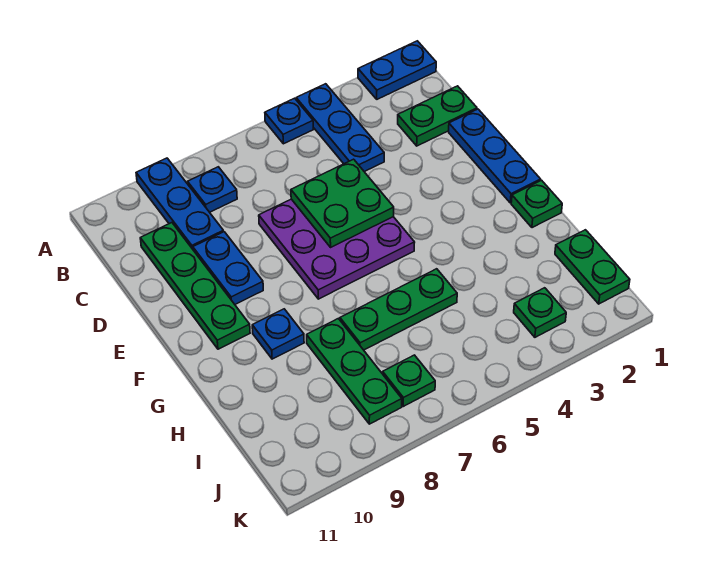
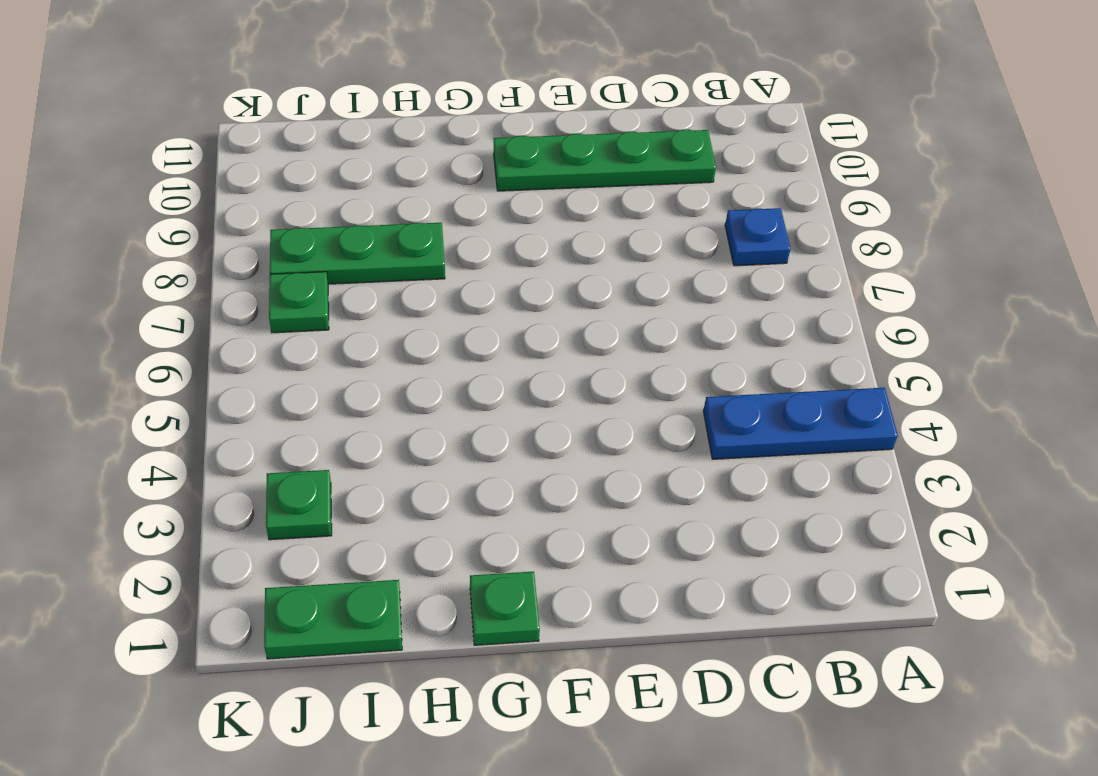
none -> blue plate A1:A2 level 1
none -> blue plate A5 level 1
none -> blue plate A9:C9 level 1

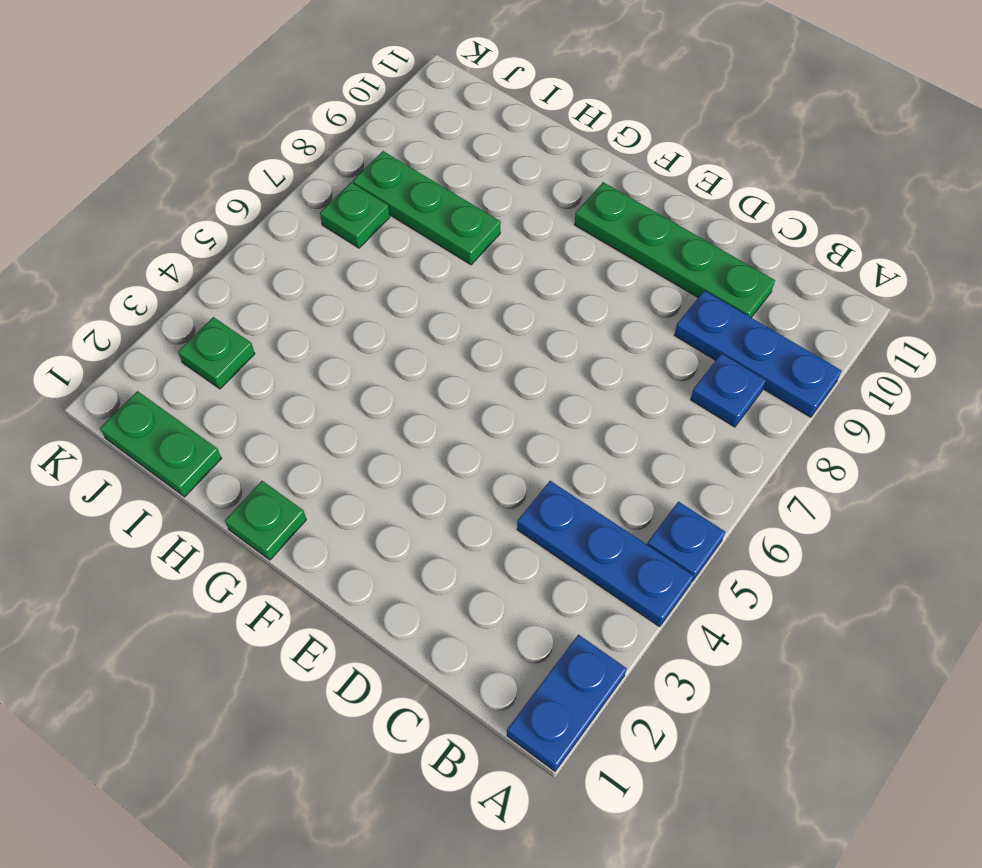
none -> green plate C1:C2 level 1
none -> blue plate D1:F1 level 1
none -> purple plate D5:F7 level 1

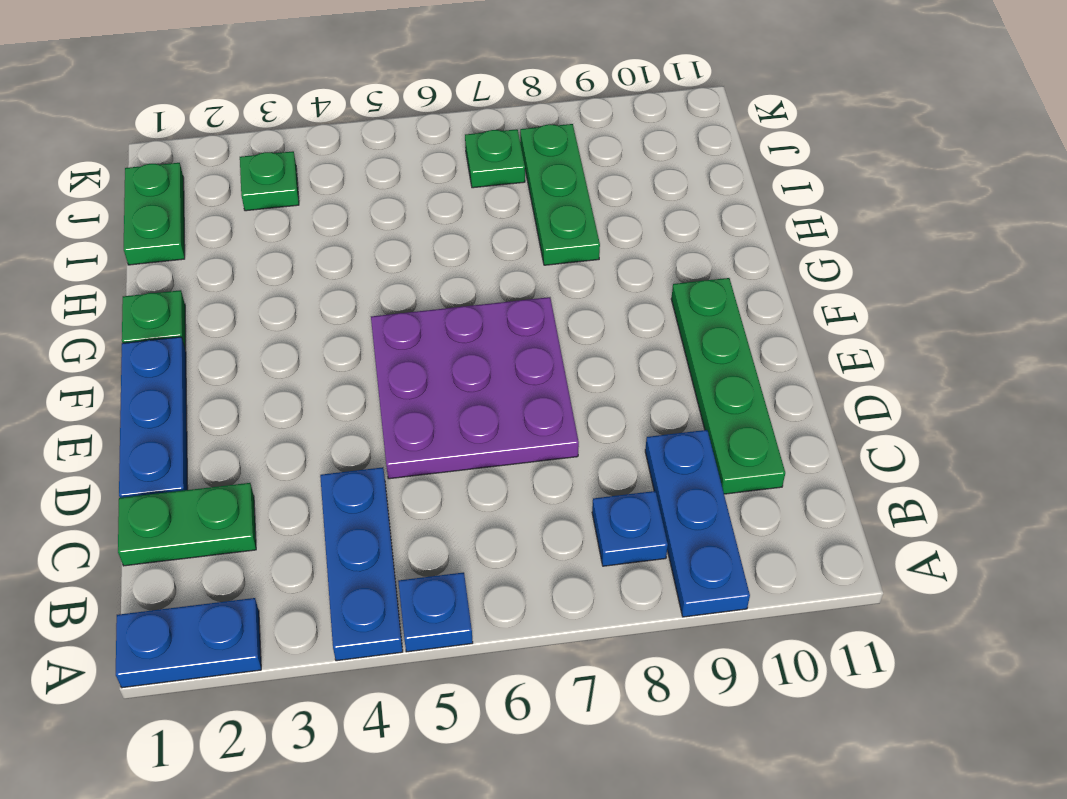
none -> blue plate D9:E9 level 1
none -> blue plate G9 level 1
none -> green plate H5:H7 level 1

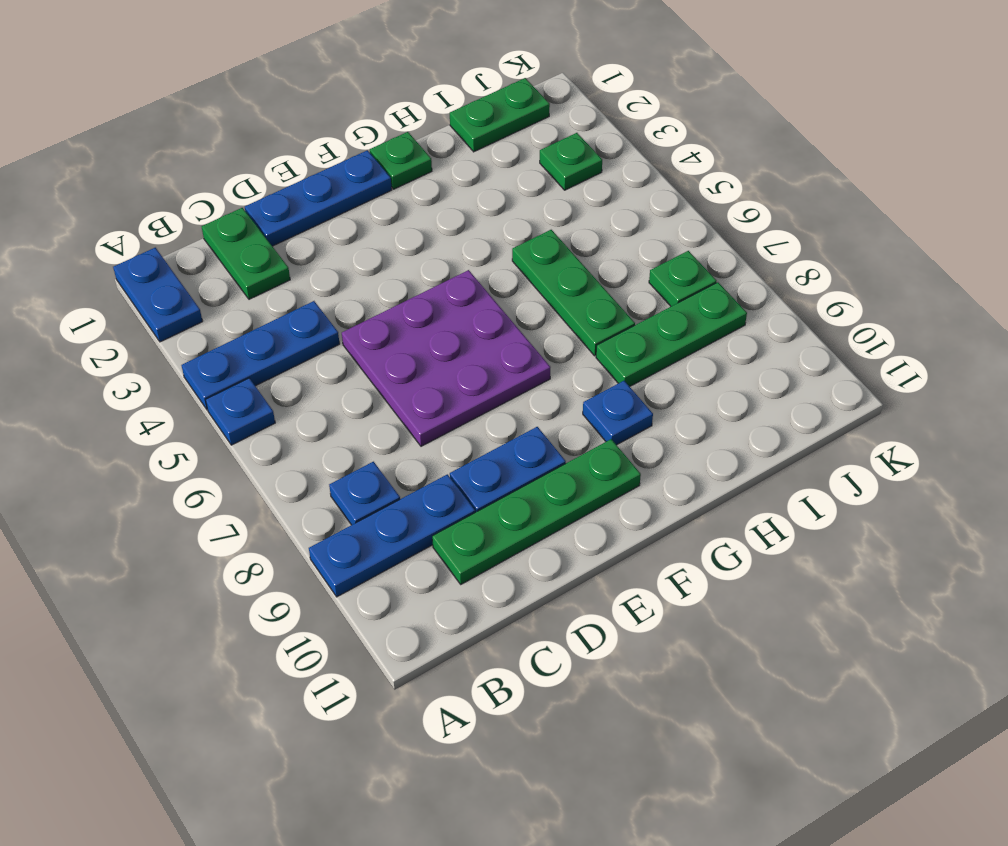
none -> green plate D5:E6 level 2

